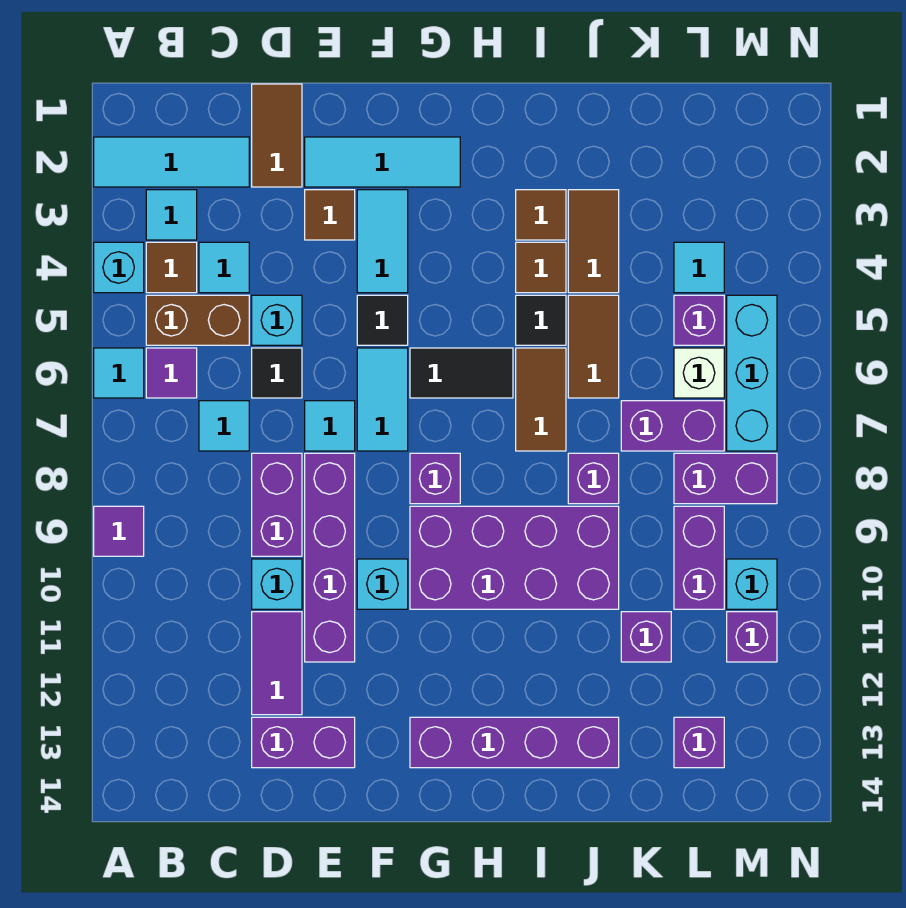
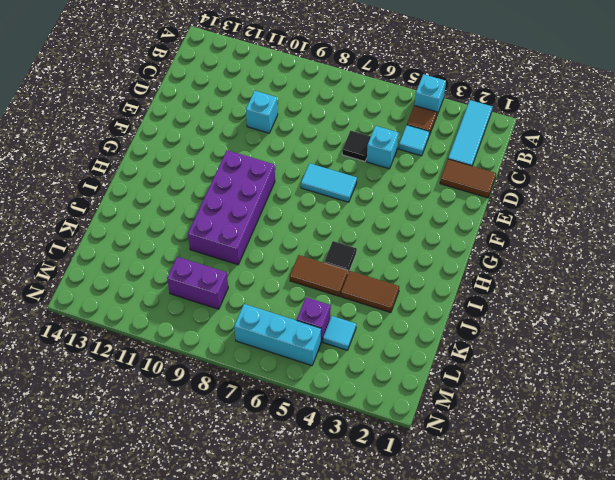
none -> cyan tile A6 level 1
none -> purple tile A9 level 1
none -> cyan tile B3 level 1
none -> brown brick B5:C5 level 1

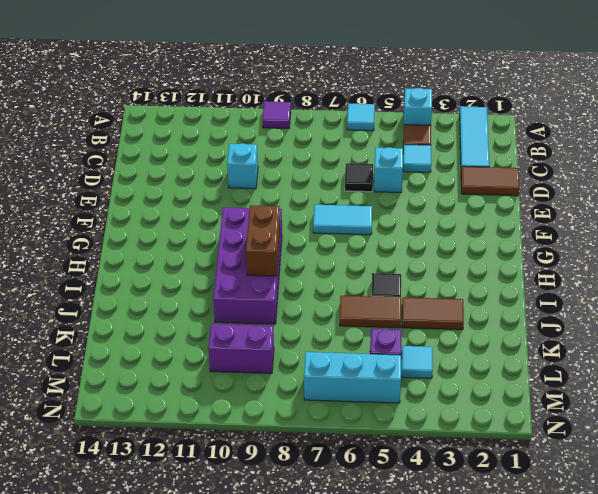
brown brick H9:I9 level 2 -> brown brick B5:C5 level 1
none -> cyan tile B3 level 1
none -> purple tile B6 level 1
none -> cyan tile C7 level 1
none -> purple brick D8:D9 level 1

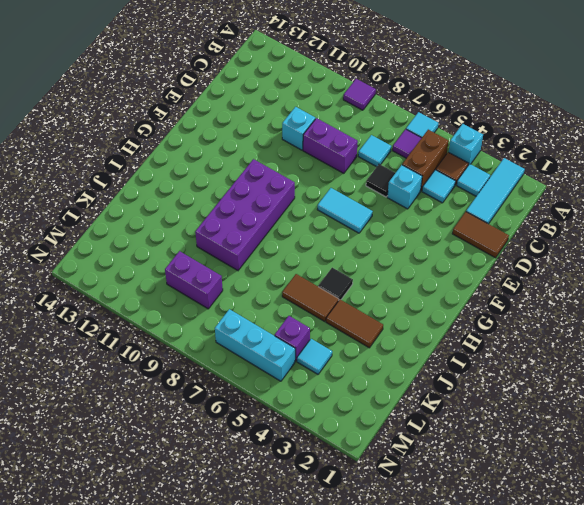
none -> purple tile D11:D12 level 1
none -> purple brick D13:E13 level 1
none -> cyan tile E2:G2 level 1
none -> brown tile E3 level 1

